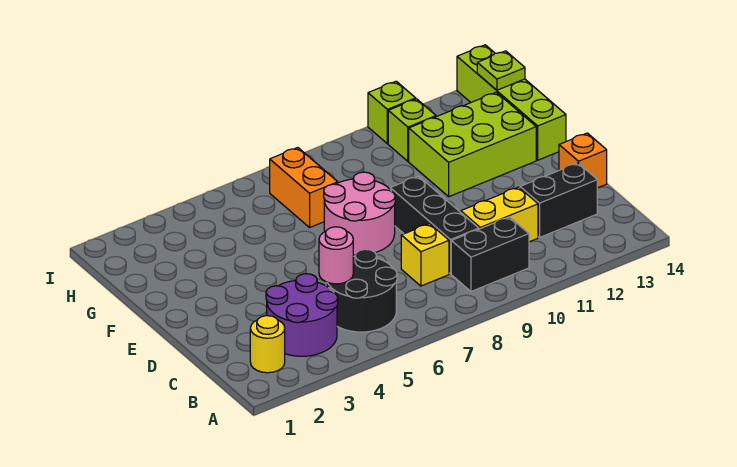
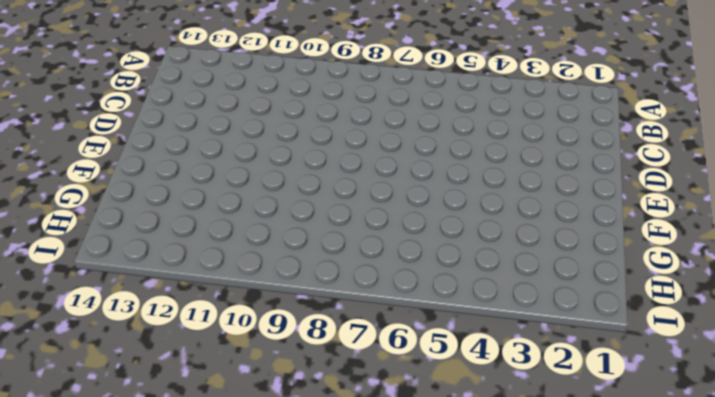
none -> yellow round brick B2 level 1
none -> purple round brick B3:C4 level 1
none -> black round brick B5:C6 level 1

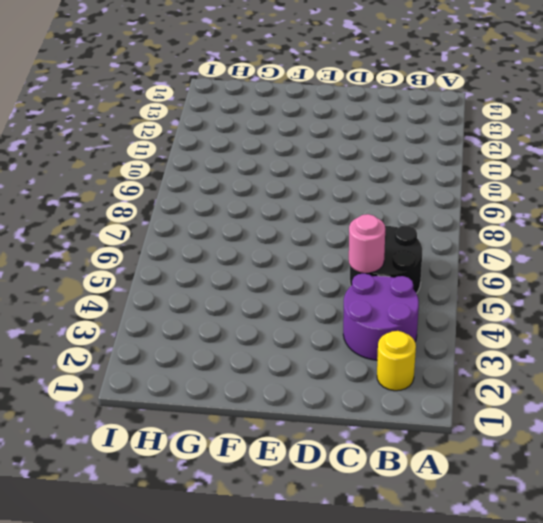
none -> black brick B9:B10 level 1
none -> yellow brick C8 level 1
none -> black brick C9:E9 level 1

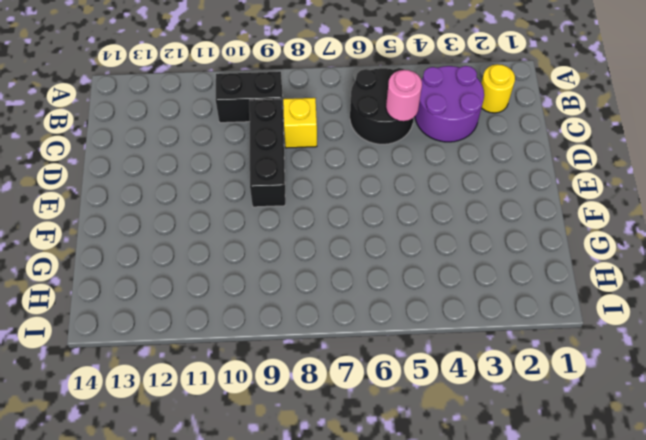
none -> yellow brick C10:C11 level 1
none -> black brick C12:C13 level 1
none -> orange brick D14 level 1

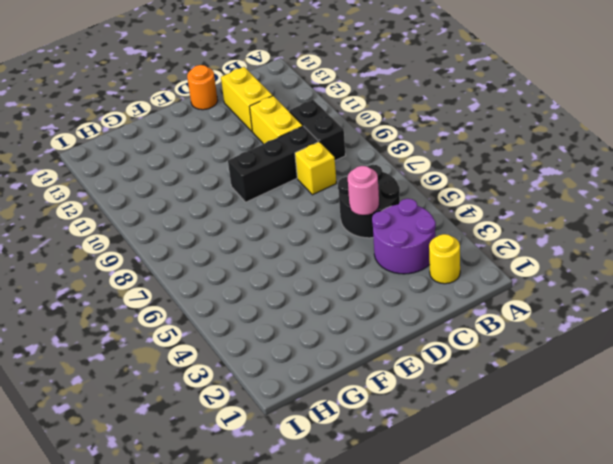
yellow brick C12:C13 level 1 -> black brick C12:C13 level 1
orange round brick D14 level 1 -> orange brick D14 level 1
none -> pink round brick E7:F8 level 1
none -> lime brick F11:G13 level 1
none -> lime brick F14:I14 level 1

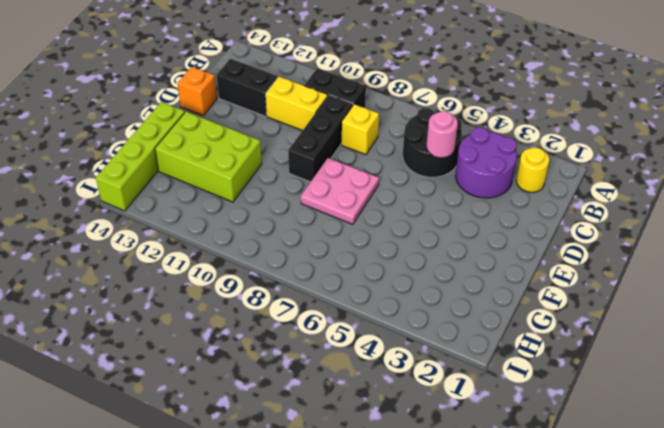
pink plate E7:F8 level 1 -> pink round brick E7:F8 level 1
none -> orange brick G7:H7 level 1
none -> lime brick H11 level 1
none -> lime brick I11 level 1

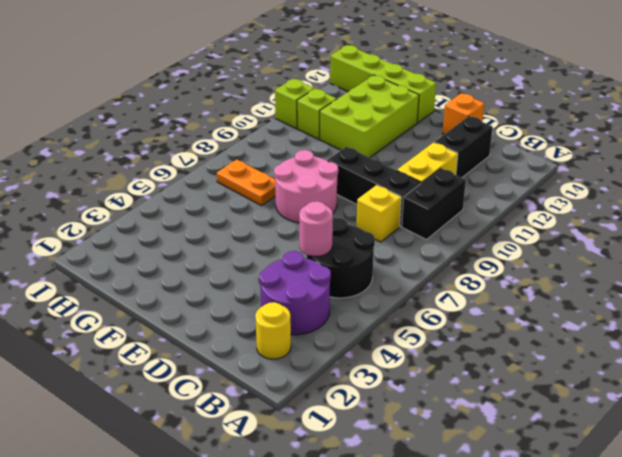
orange plate G7:H7 level 1 -> orange brick G7:H7 level 1
none -> lime plate H14 level 2

